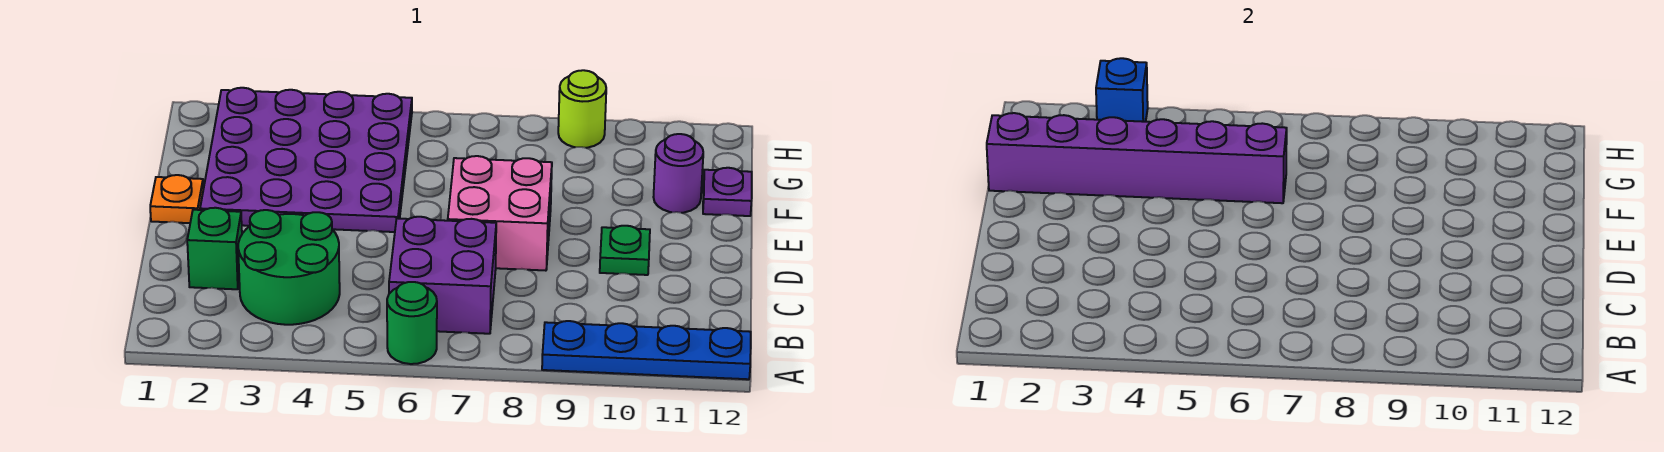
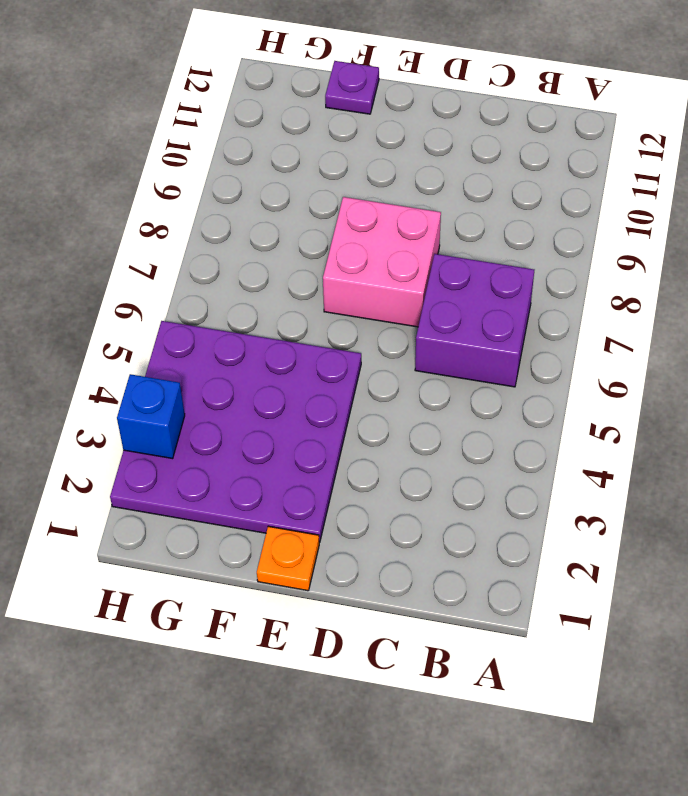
none -> green round brick A6 level 1
none -> blue plate A9:A12 level 1
none -> green round brick B3:C4 level 1

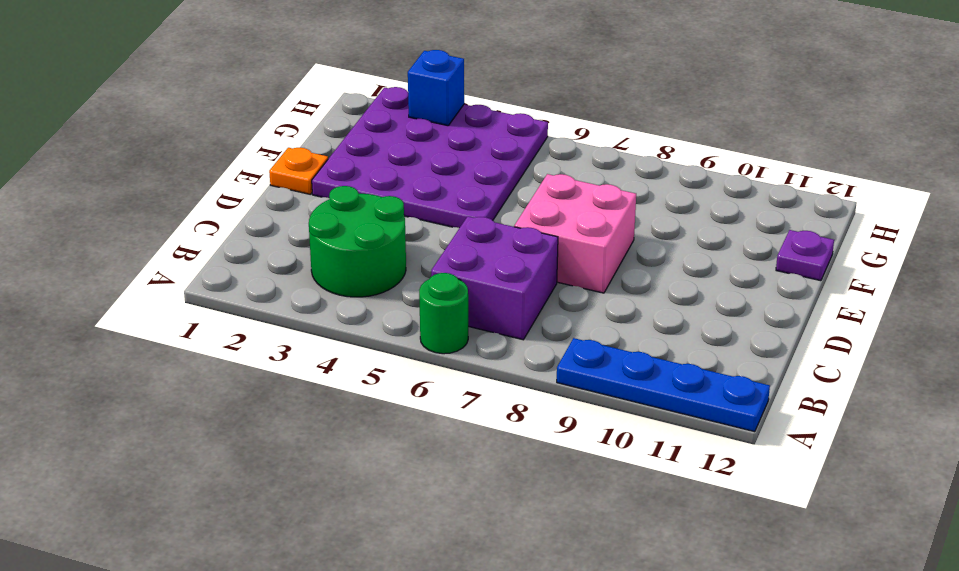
none -> green brick C2 level 1
none -> green plate D10 level 1
none -> purple round brick F11 level 1

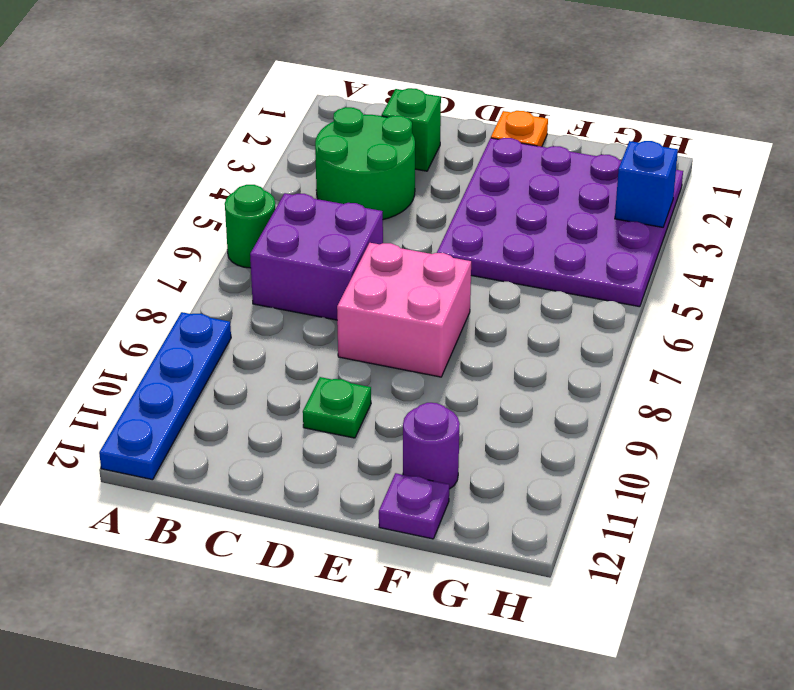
none -> lime round brick H9 level 1
none -> purple brick F1:F6 level 2

